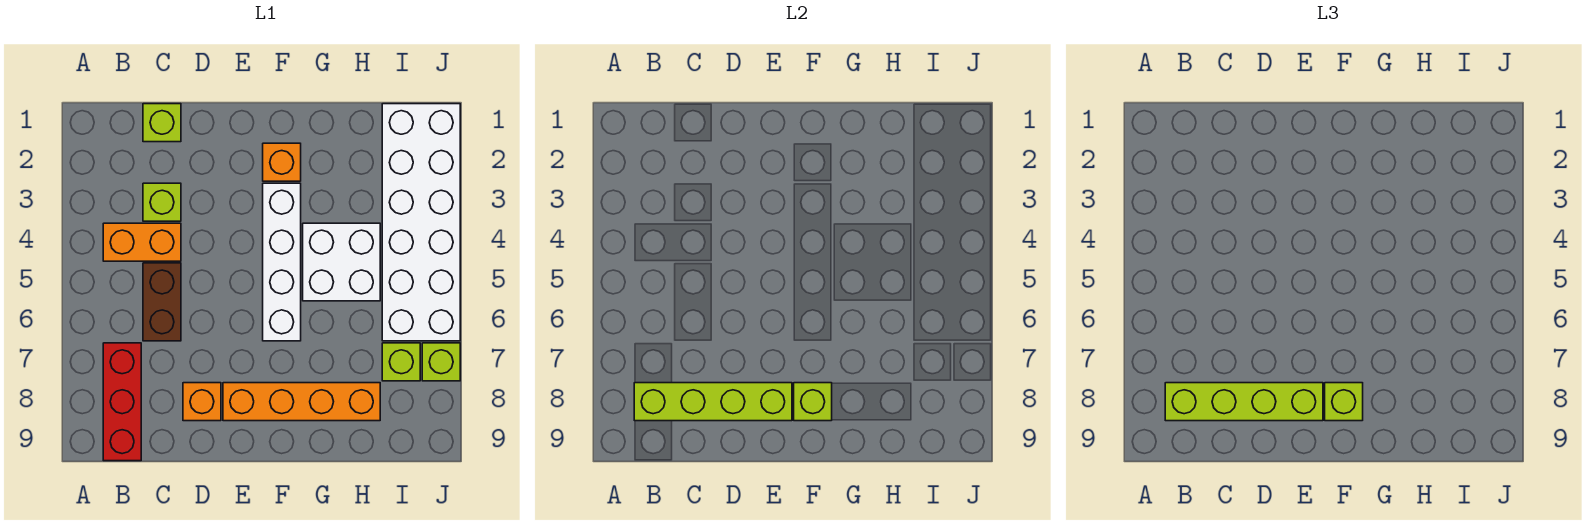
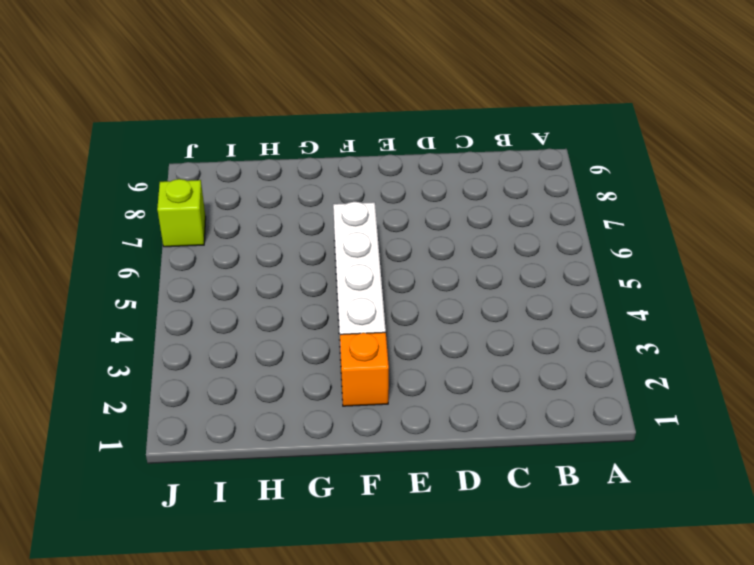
none -> orange brick B4:C4 level 1
none -> red brick B7:B9 level 1
none -> lime brick C1 level 1

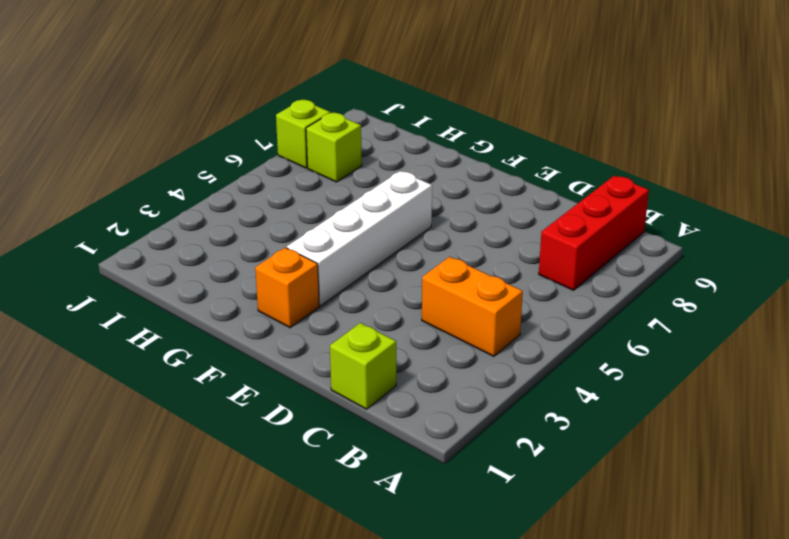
none -> lime brick C3 level 1
none -> brown brick C5:C6 level 1
none -> orange brick D8 level 1

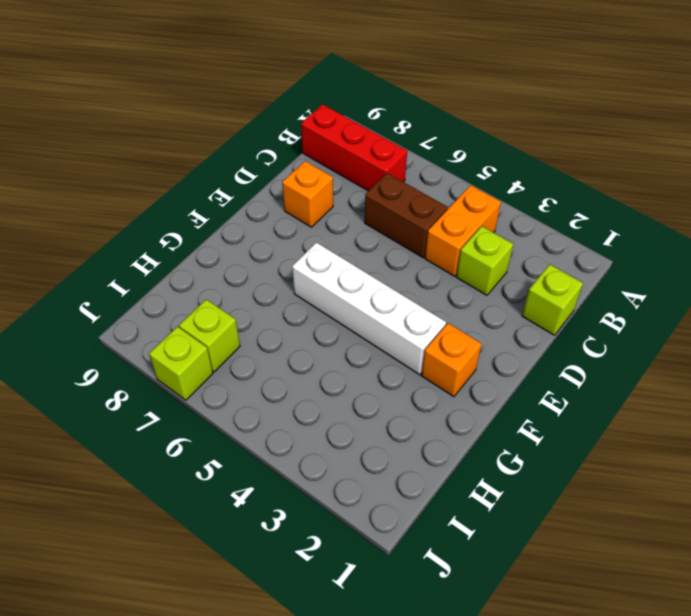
none -> orange brick E8:H8 level 1
none -> white brick G4:H5 level 1
none -> white brick I1:J6 level 1

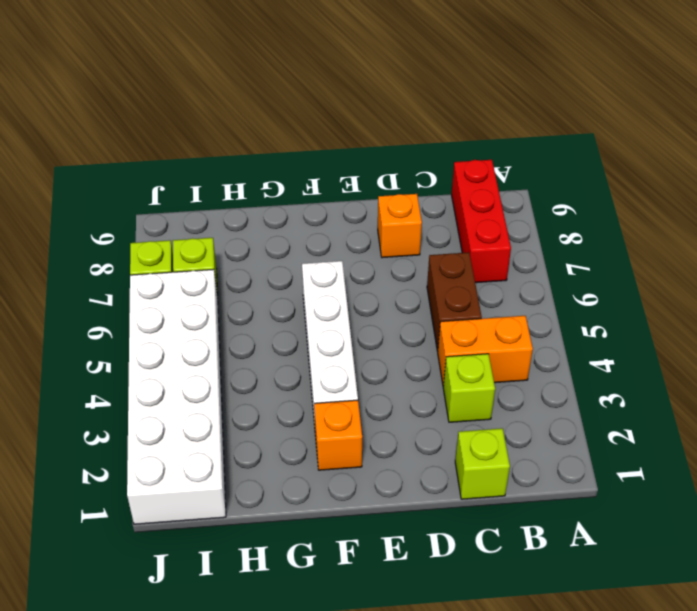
none -> orange brick E8:H8 level 1
none -> white brick G4:H5 level 1
none -> lime brick B8:E8 level 2

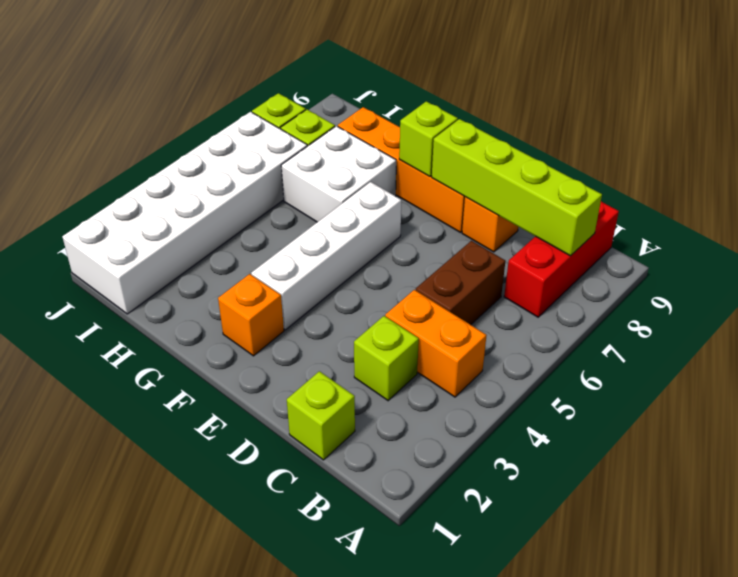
white brick G6:H7 level 1 -> white brick G4:H5 level 1
none -> lime brick B8:E8 level 3
none -> lime brick F8 level 3

